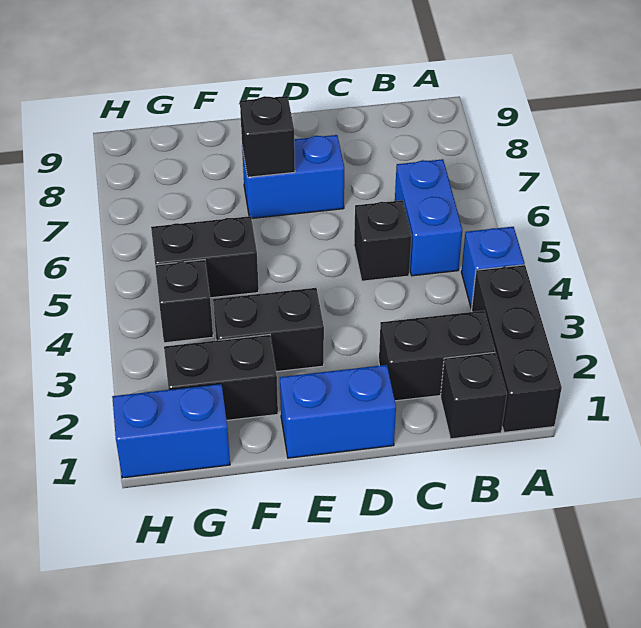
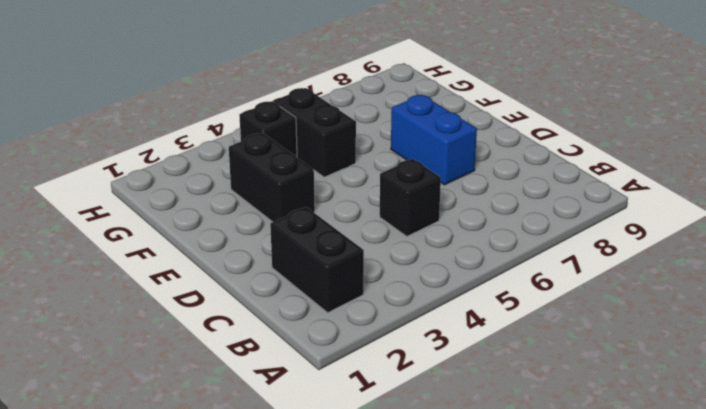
none -> black brick A1:A3 level 1
none -> blue brick A4 level 1
none -> black brick B1 level 1

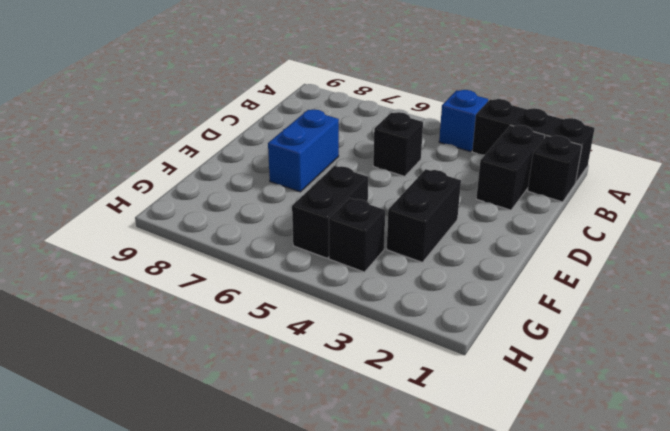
none -> blue brick B5:B6 level 1
none -> blue brick D1:E1 level 1
none -> black brick F2:G2 level 1

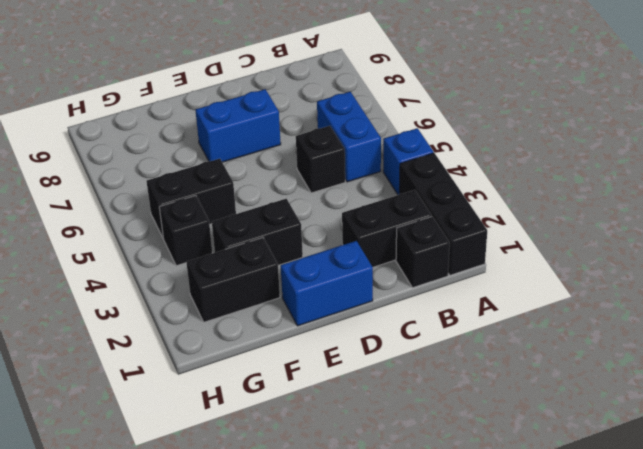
none -> blue brick G1:H1 level 1
none -> black brick E7 level 2

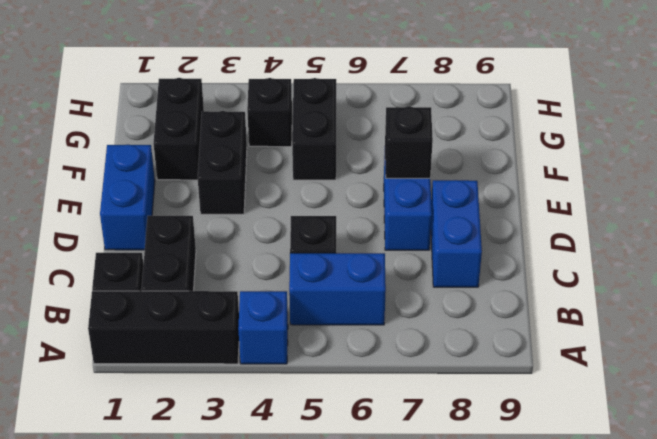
blue brick C8:D8 level 1 -> blue brick G1:H1 level 1

